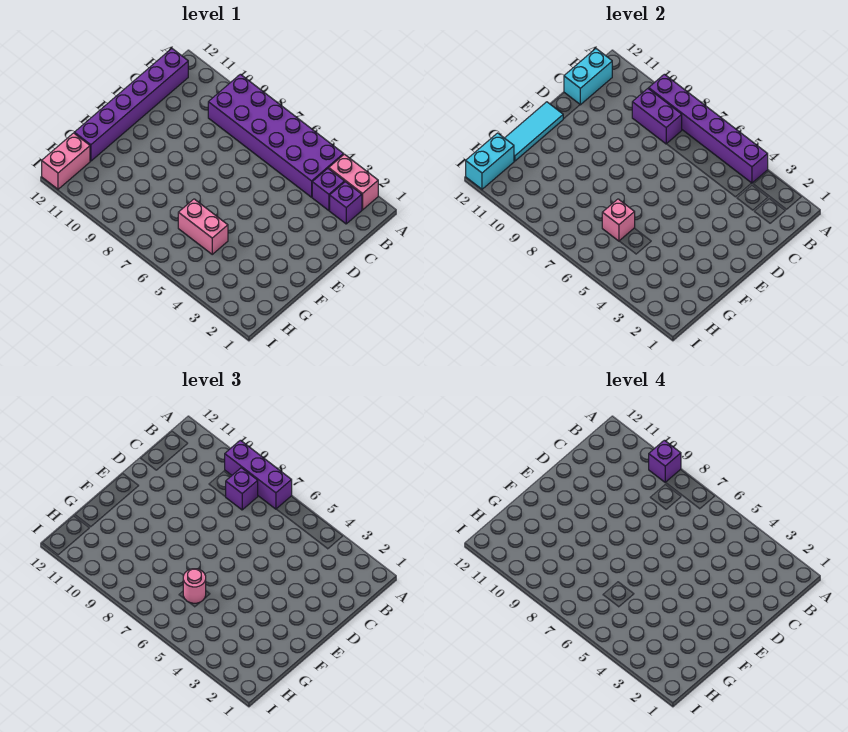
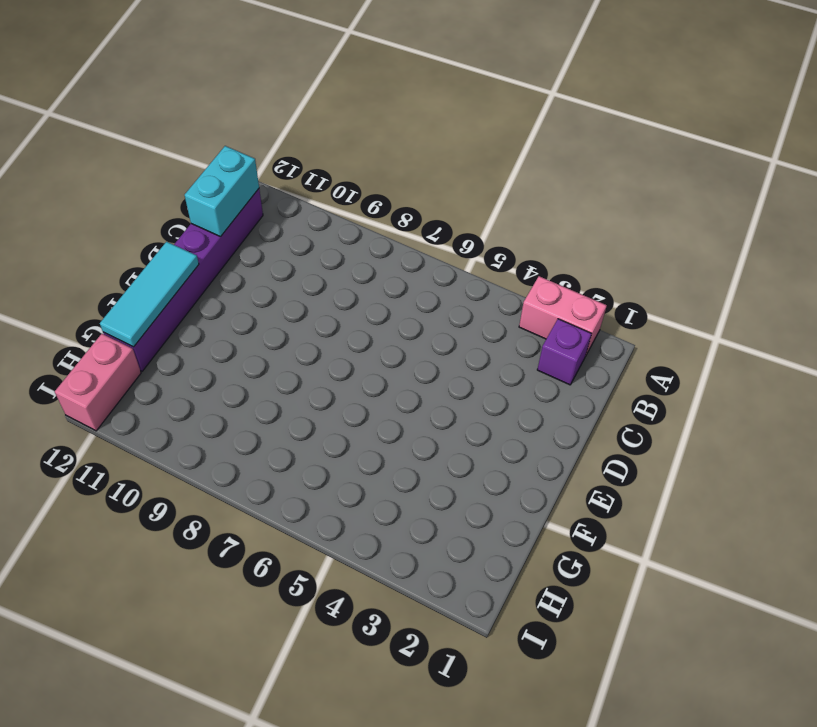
none -> purple brick A4:B9 level 1
none -> purple brick B3 level 1
none -> pink brick G5:G6 level 1

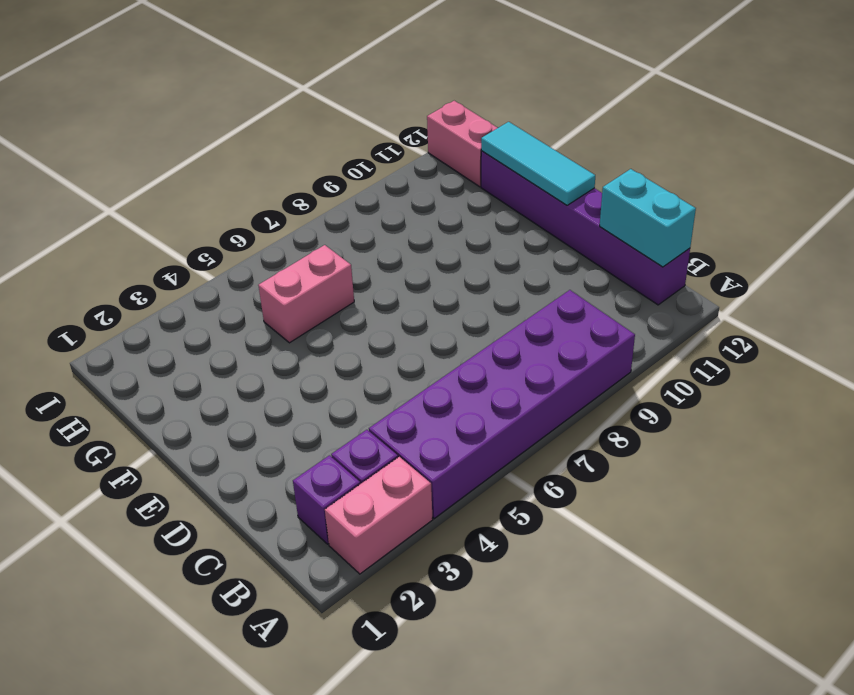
none -> purple brick A4:A9 level 2
none -> purple brick B8:B9 level 2
none -> pink brick G6 level 2

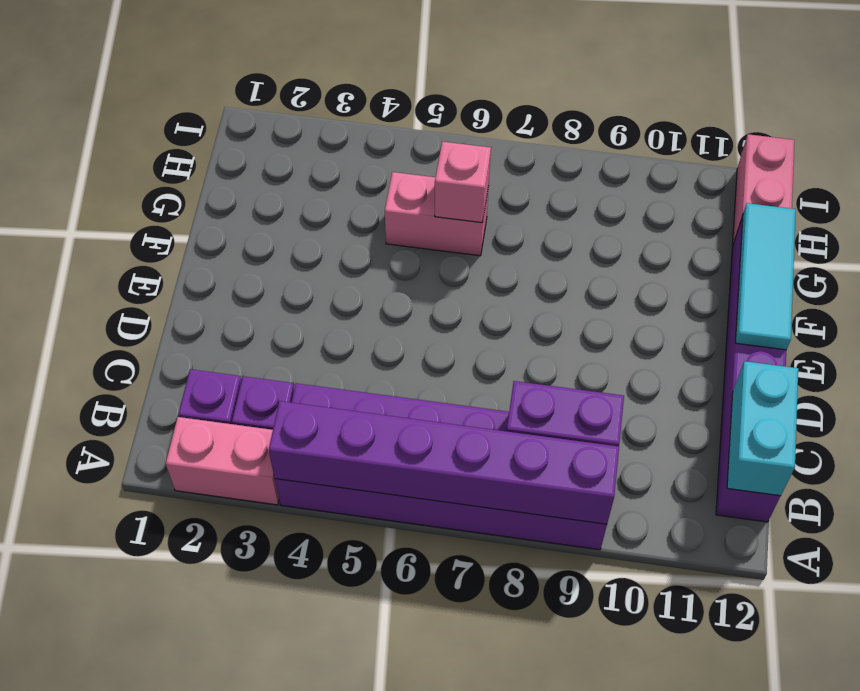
none -> cyan brick H12:I12 level 2
none -> purple brick A7:A9 level 3
none -> purple brick B8 level 3

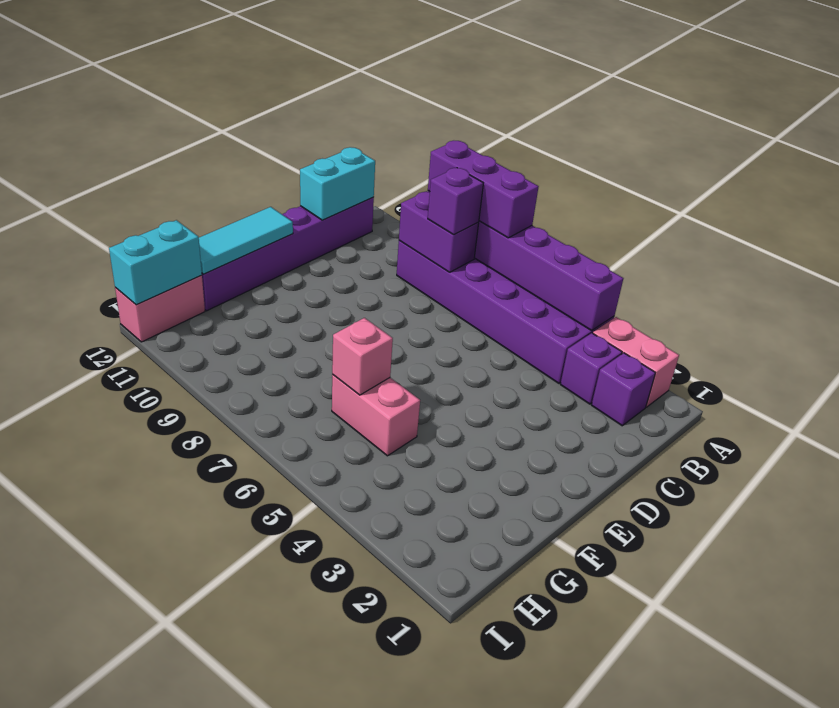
none -> pink round brick G6 level 3
none -> purple brick A9 level 4

